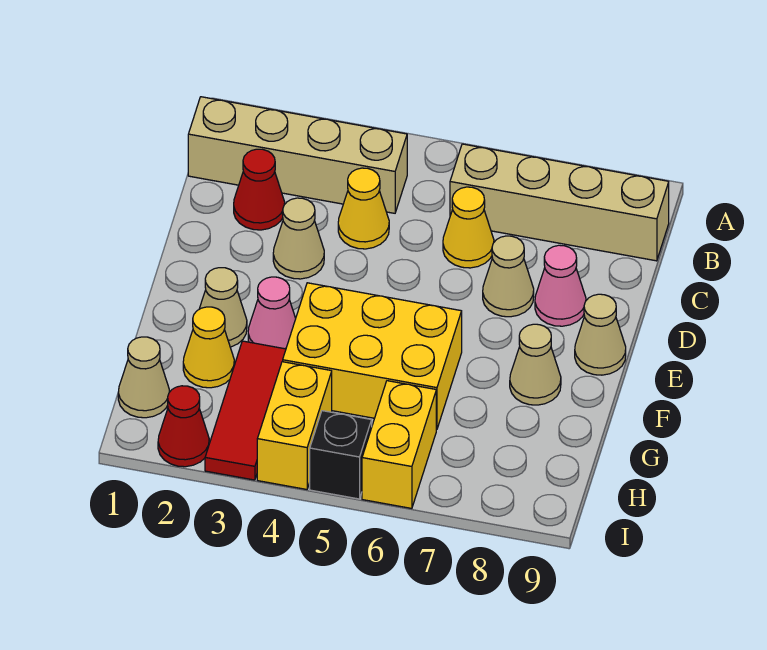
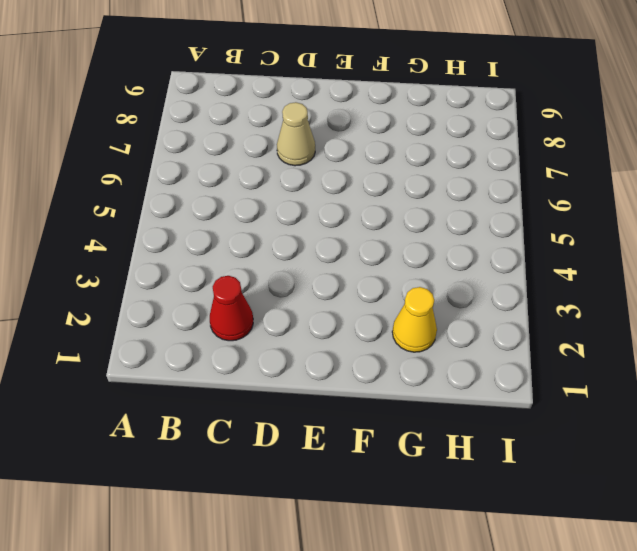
none -> tan brick B1:B4 level 1
none -> tan brick B6:B9 level 1
none -> yellow cone C4 level 1

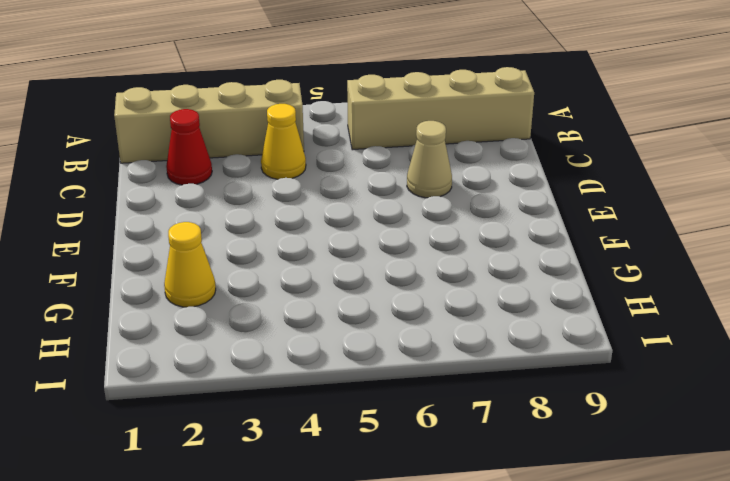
none -> yellow cone C6 level 1
none -> tan cone D3 level 1
none -> pink cone D8 level 1

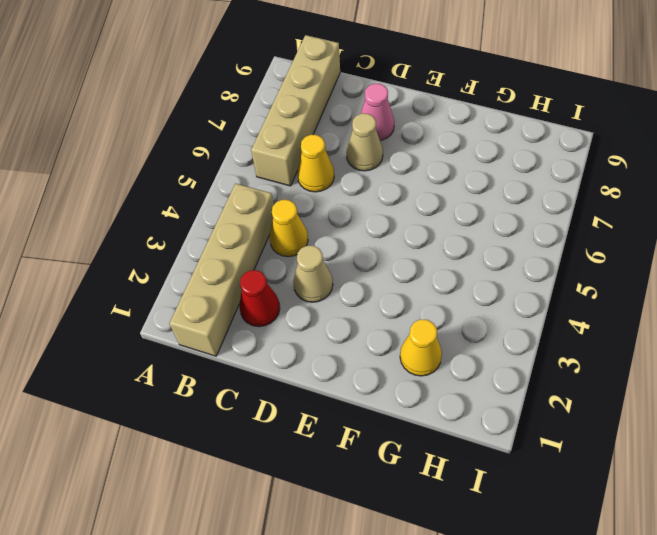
none -> tan cone E9 level 1
none -> tan cone F2 level 1
none -> pink cone F3 level 1

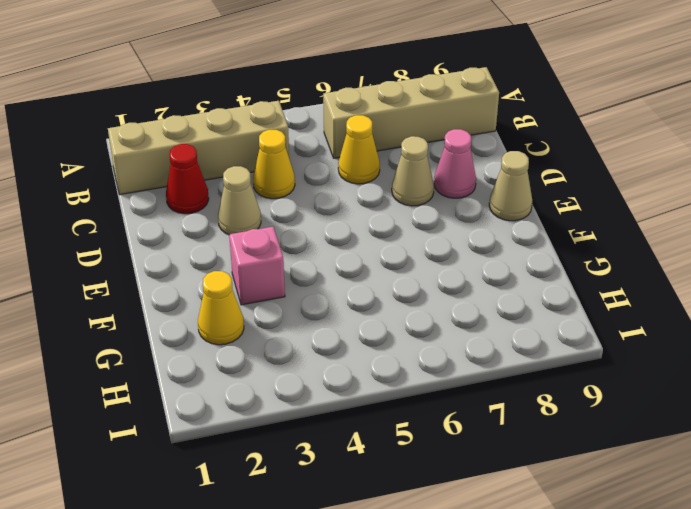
pink brick F3 level 1 -> pink cone F3 level 1
none -> tan cone F2 level 1
none -> yellow brick F4:G6 level 1
none -> tan cone F8 level 1

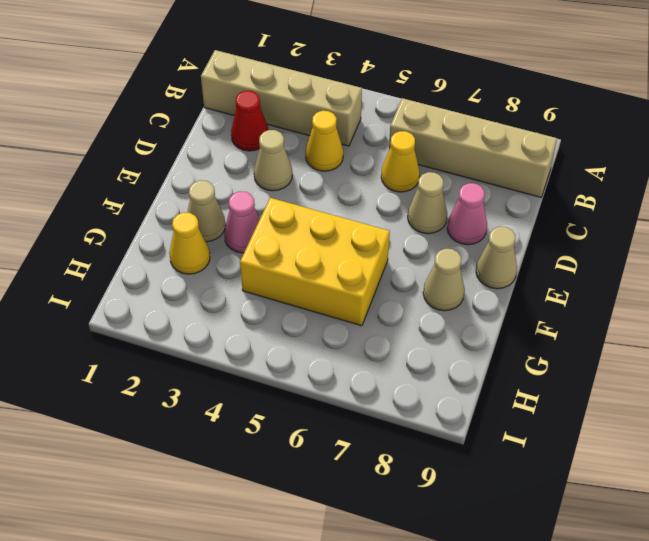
none -> red tile G3:I3 level 1
none -> tan cone H1 level 1
none -> yellow brick H4:I4 level 1

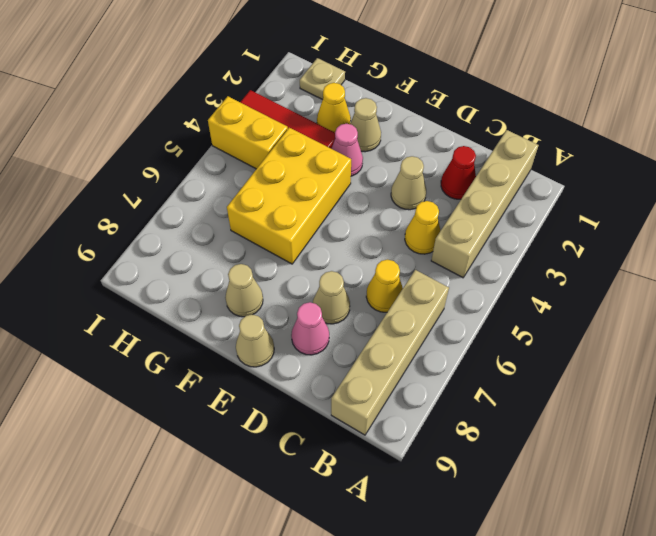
tan plate H1 level 1 -> tan cone H1 level 1
none -> yellow brick H6:I6 level 1
none -> red cone I2 level 1
none -> black brick I5 level 1

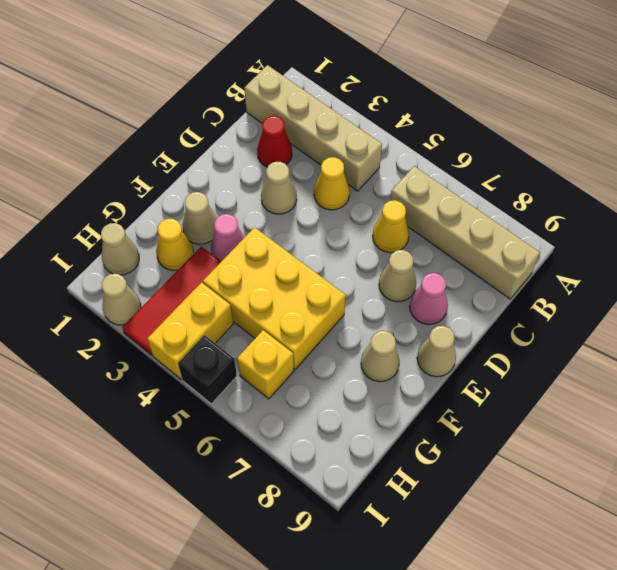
yellow brick H6 level 1 -> yellow brick H6:I6 level 1
tan cone I2 level 1 -> red cone I2 level 1

